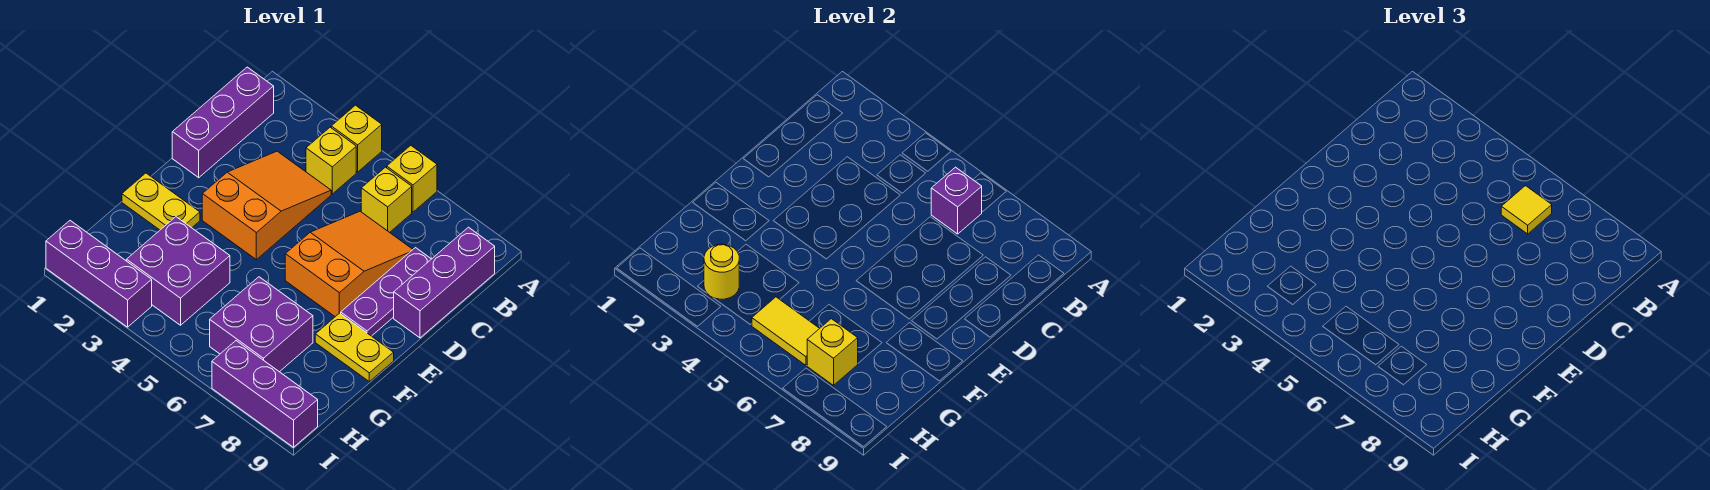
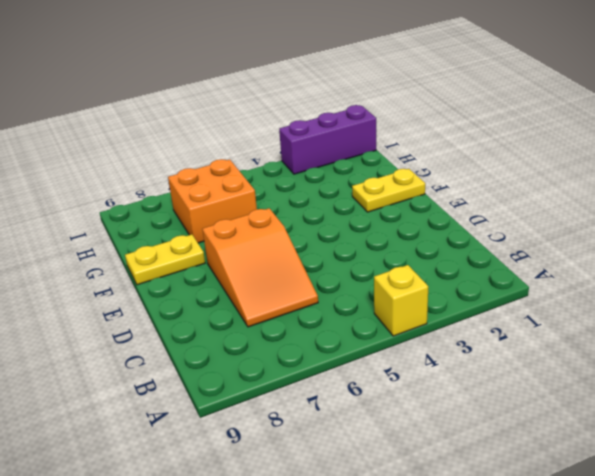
orange brick G6:H7 level 1 -> purple brick G6:H7 level 1
none -> yellow brick A6 level 1
none -> purple brick B1:D1 level 1
none -> yellow brick B4 level 1

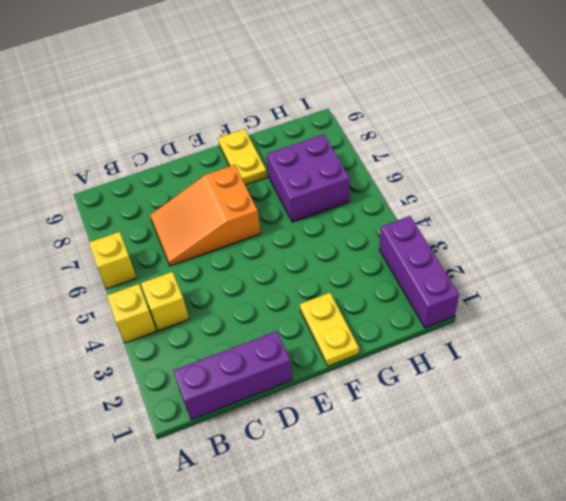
none -> yellow brick B6 level 1
none -> purple brick B9:D9 level 1
none -> orange slope C3:E4 level 1 top E

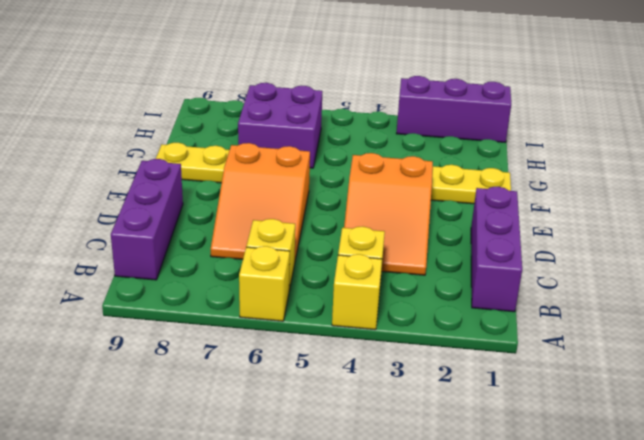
none -> purple plate C8:E8 level 1
none -> purple brick G3:H4 level 1
none -> purple brick I7:I9 level 1

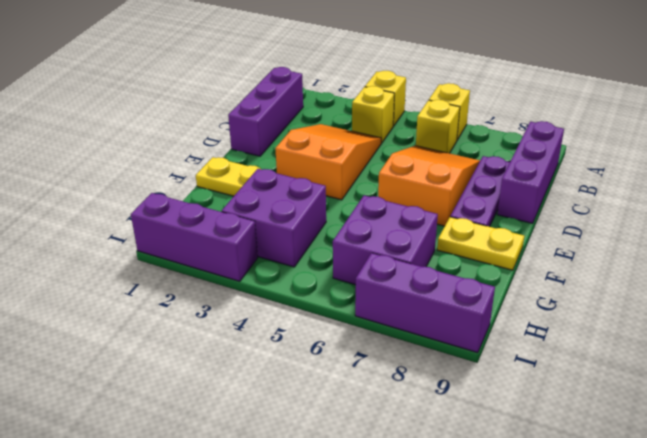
none -> purple brick B6 level 2
none -> yellow round brick H3 level 2
none -> yellow tile H5:H6 level 2

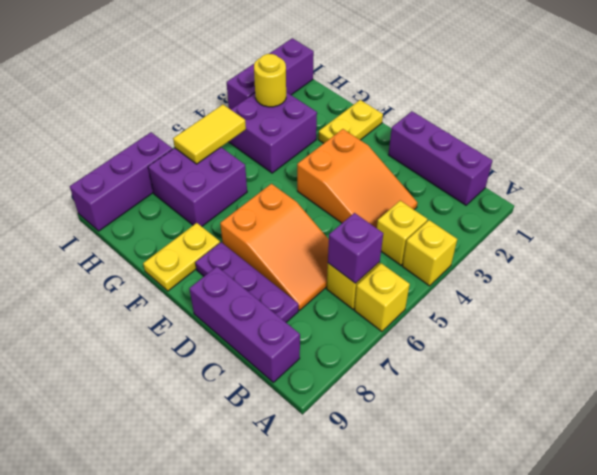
none -> yellow brick H7 level 2
none -> yellow tile B6 level 3

